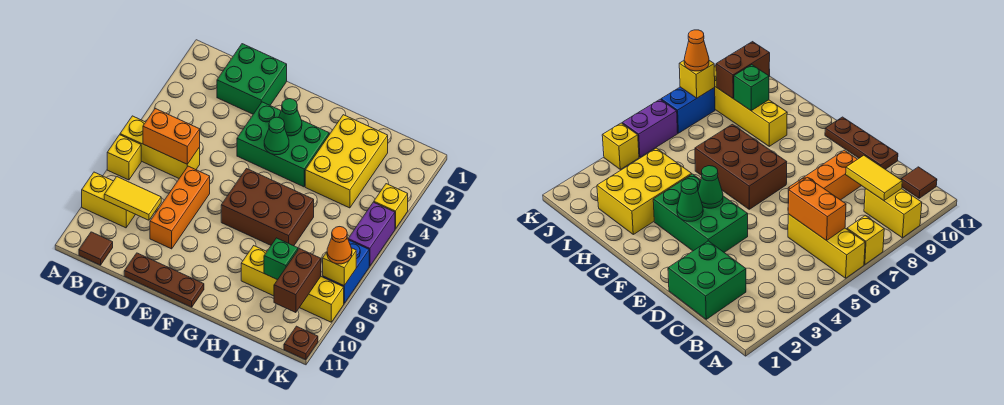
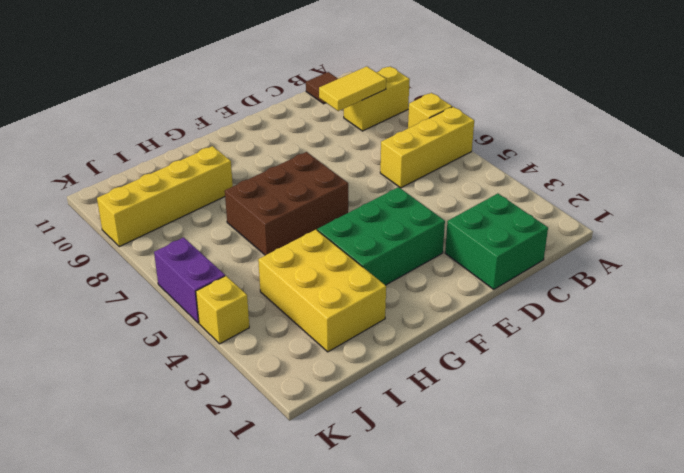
none -> orange brick D7:D9 level 1
none -> brown plate D11:F11 level 1
none -> blue brick K7:K8 level 1

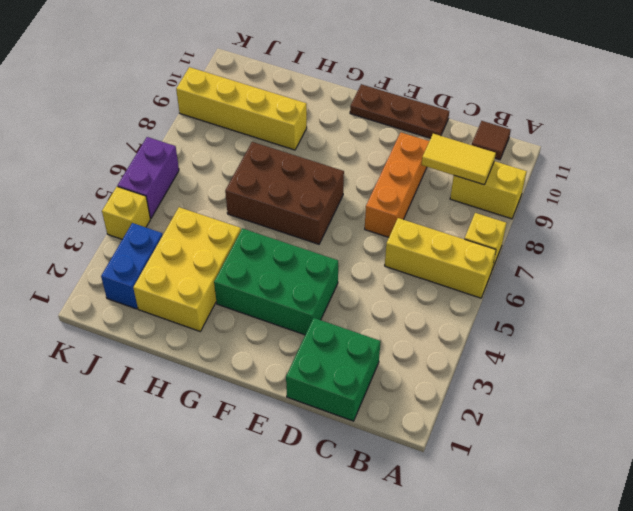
blue brick J2:J3 level 1 -> blue brick K7:K8 level 1
none -> brown plate K11 level 1
none -> orange brick B6:C6 level 2
none -> green cone F3 level 2

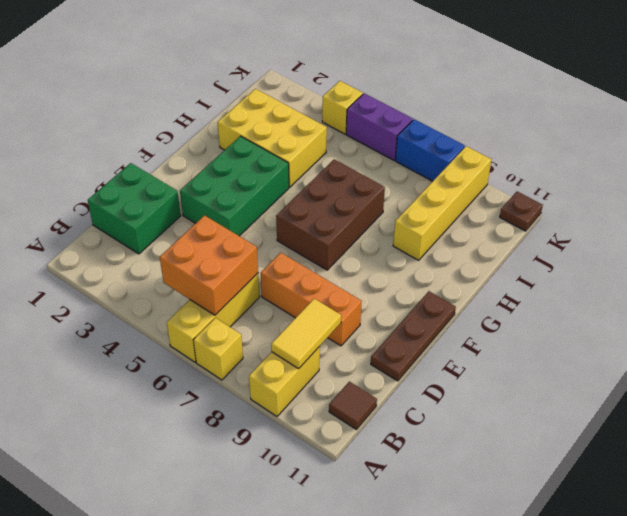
orange brick B5:C6 level 2 -> orange brick B6:C6 level 2
none -> green cone F3 level 2
none -> green cone F4 level 2
none -> green brick I9 level 2

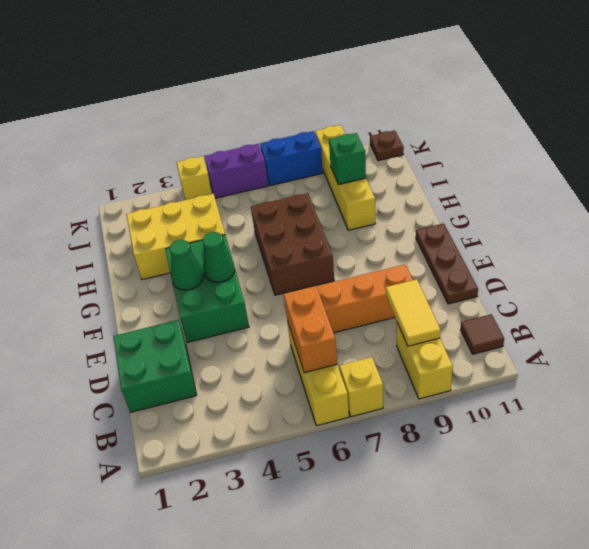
none -> brown brick J9:J10 level 2
none -> yellow brick K8 level 2
none -> orange cone K8 level 3

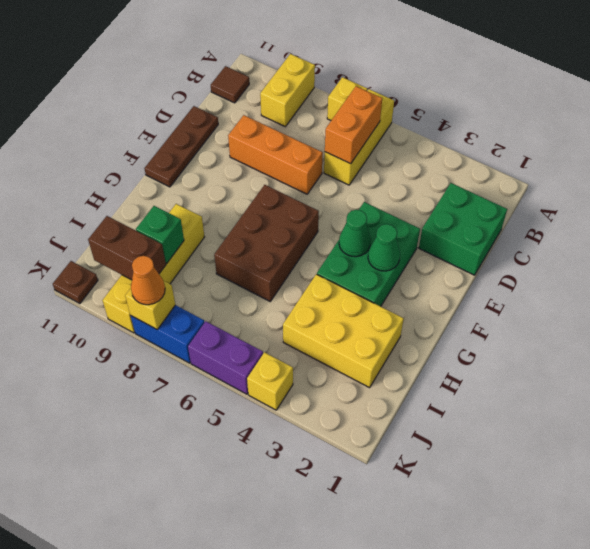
none -> yellow tile B9:C9 level 2

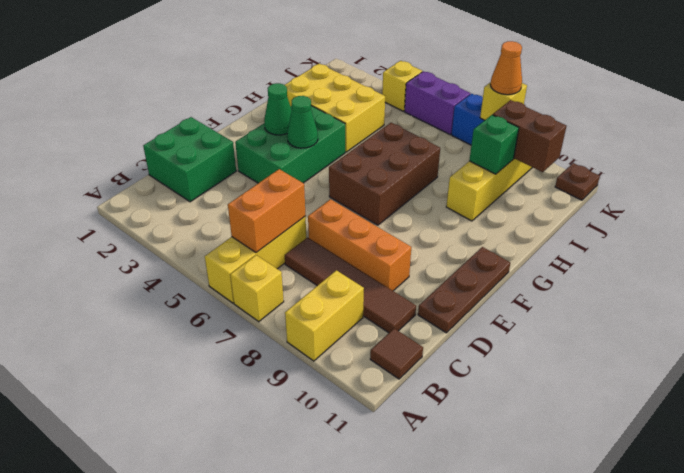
brown tile C7:C10 level 1 -> none
none -> yellow tile B9:C9 level 2

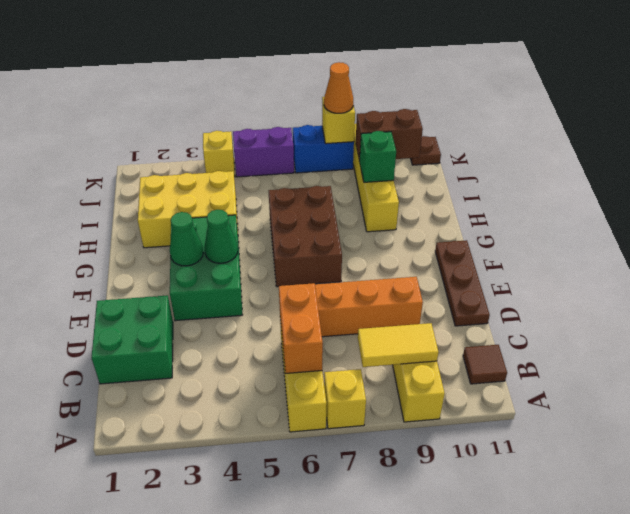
yellow tile B8:B9 level 2 -> yellow tile B9:C9 level 2

